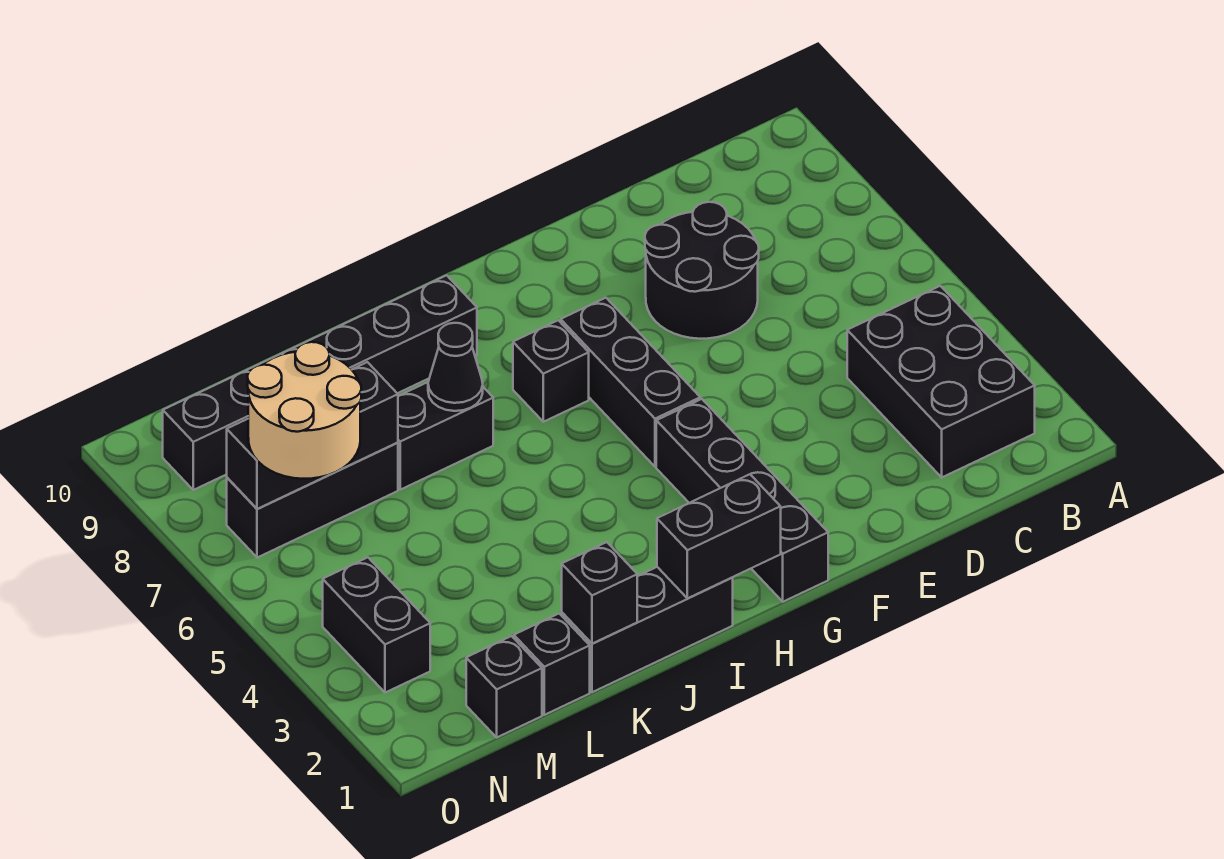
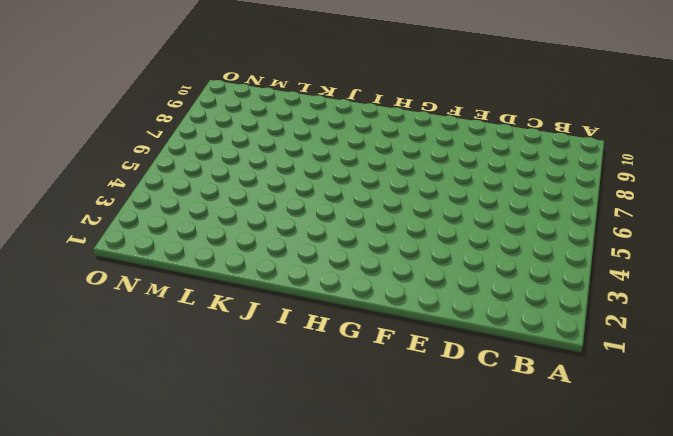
none -> black brick B2:C4 level 1
none -> black round brick D7:E8 level 1
none -> black brick G1:G4 level 1

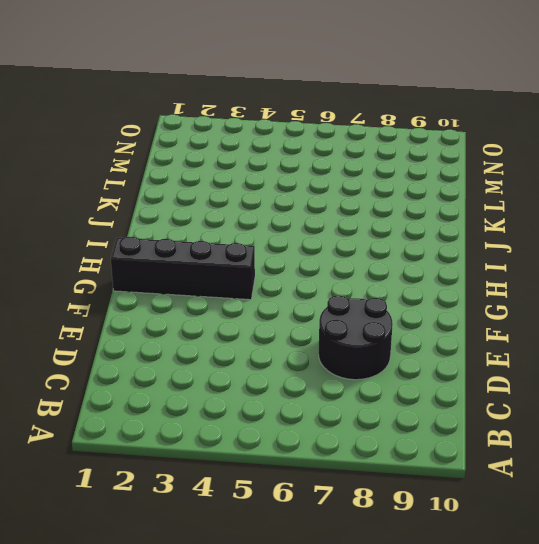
none -> black brick B2:C4 level 1
none -> black brick G5:G7 level 1
none -> black brick H7 level 1

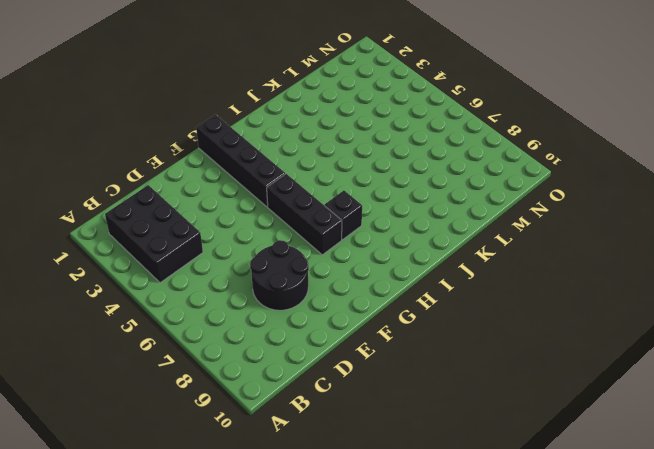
none -> black brick I1:K1 level 1
none -> black brick I9:N9 level 1
none -> black brick J7:K7 level 1

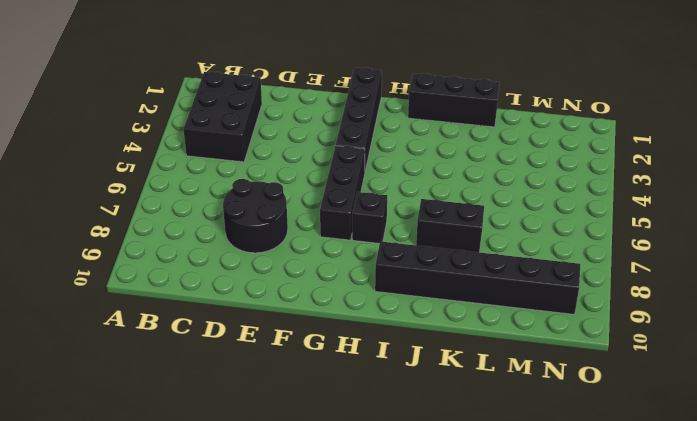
none -> black brick L1 level 1
none -> black brick L7:N7 level 1
none -> black brick M1 level 1

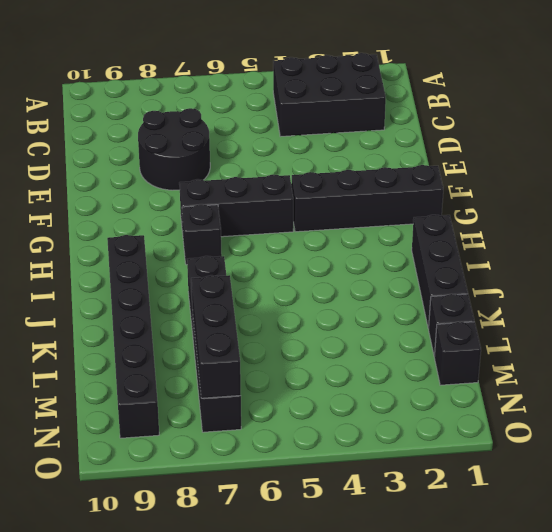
none -> black brick N3:N4 level 1
none -> black brick H1:I1 level 2
none -> black cone J7 level 2

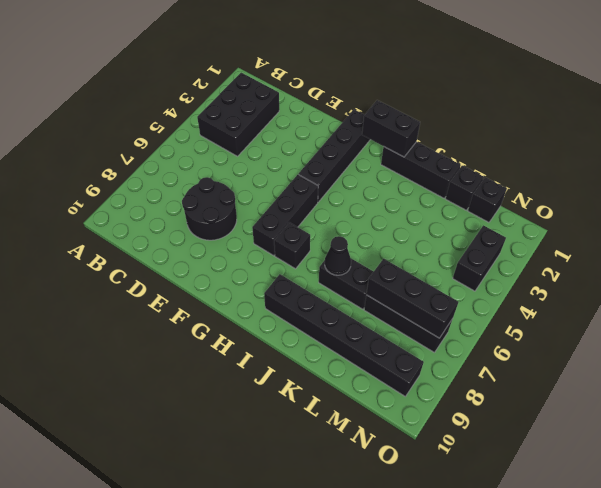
none -> black brick K1 level 2
none -> tan round brick M6:N7 level 3

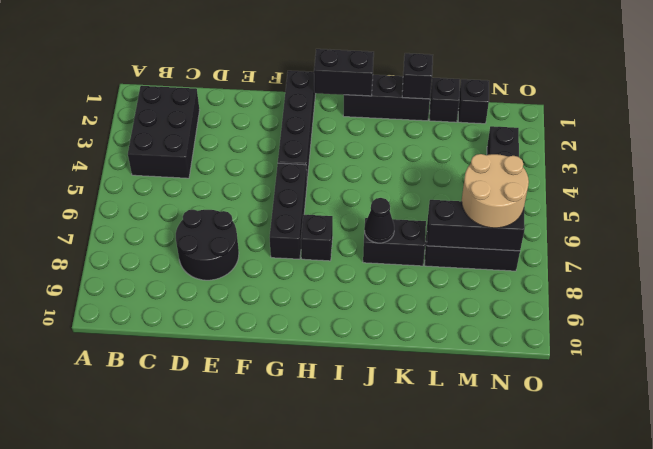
none -> black brick I9:N9 level 1

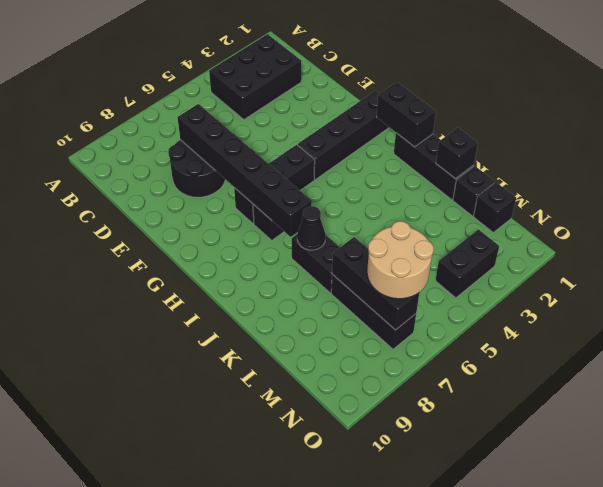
black brick D7:I7 level 2 -> black brick I9:N9 level 1

